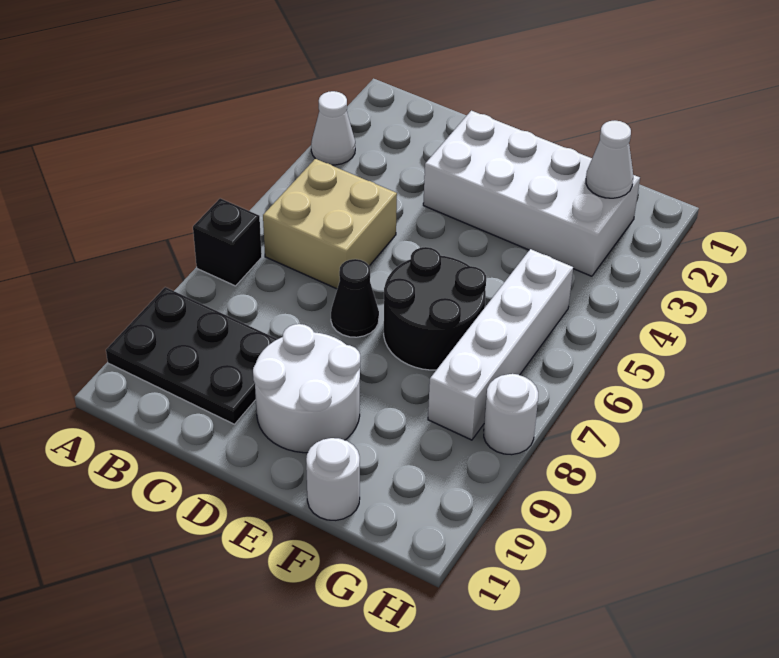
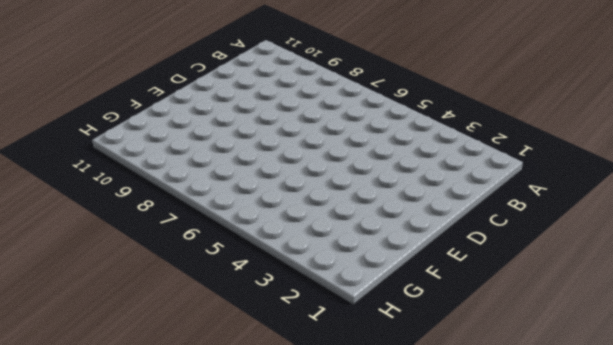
none -> white cone A3 level 1
none -> black brick A7 level 1
none -> black plate A9:C10 level 1

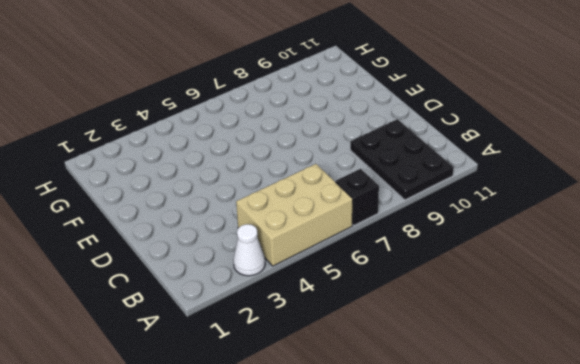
tan brick A4:B6 level 1 -> tan brick B5:C6 level 1
none -> white brick D2:G3 level 1
none -> black cone D7 level 1
none -> white round brick D9:E10 level 1

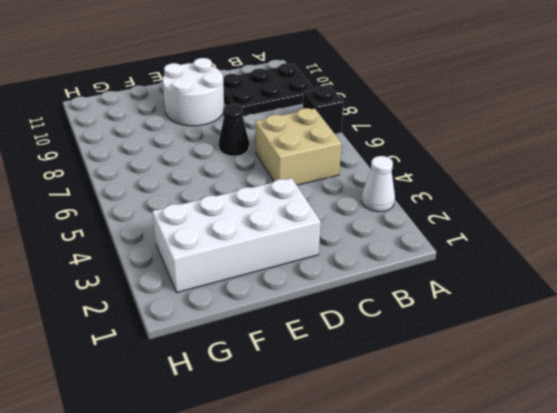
none -> black round brick E6:F7 level 1
none -> white round brick F11 level 1
none -> white brick G5:G8 level 1

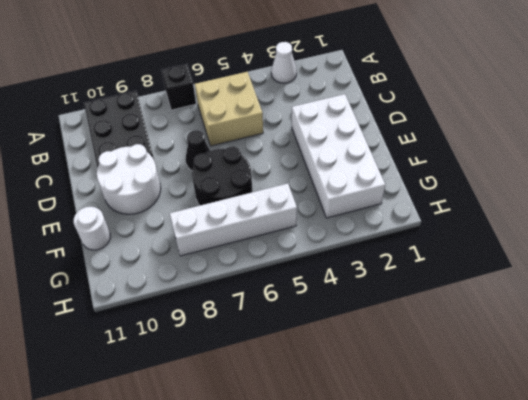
none -> white round brick H8 level 1
none -> white cone G2 level 2

